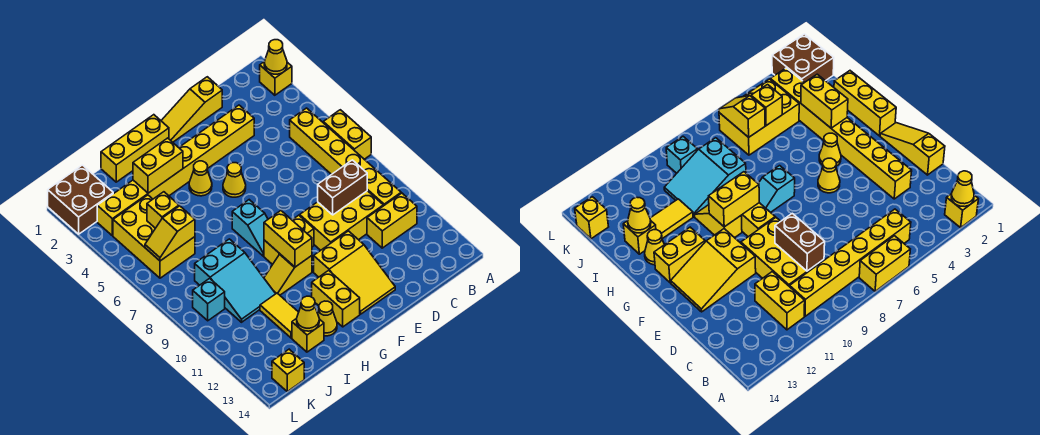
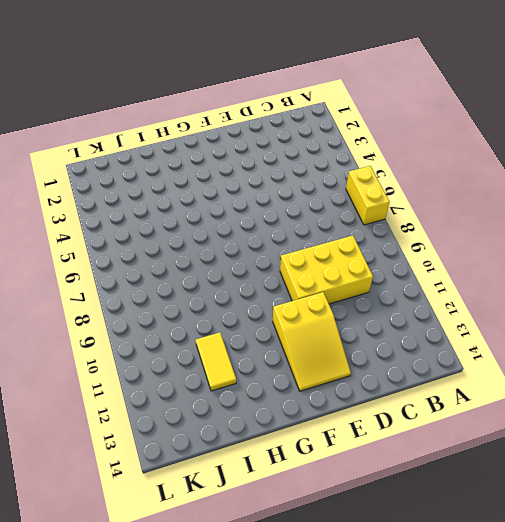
none -> yellow brick A2 level 1
none -> yellow brick B5:B10 level 1
none -> yellow brick B11:C11 level 1
none -> yellow slope D1:F1 level 1 top D

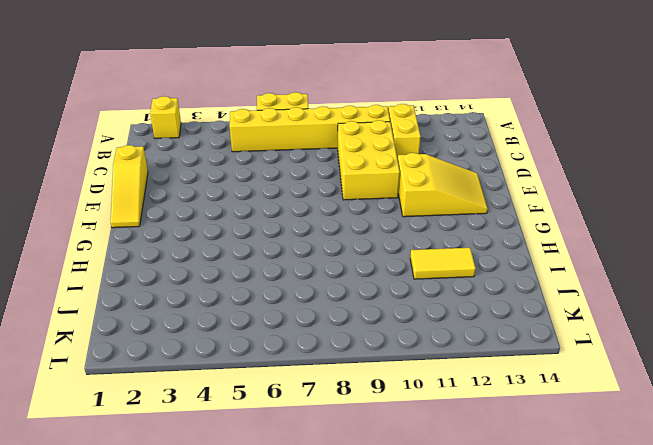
none -> yellow brick D3:K3 level 1
none -> yellow cone F5 level 1
none -> yellow brick F9:G9 level 1
none -> yellow brick G1:I1 level 1

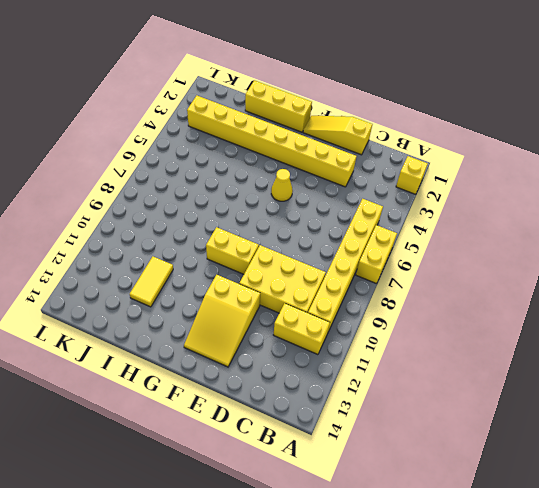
none -> yellow cone G4 level 1
none -> cyan slope G7:G8 level 1 top 7
none -> yellow slope G10:H10 level 1 top G
none -> yellow brick G12:G13 level 1

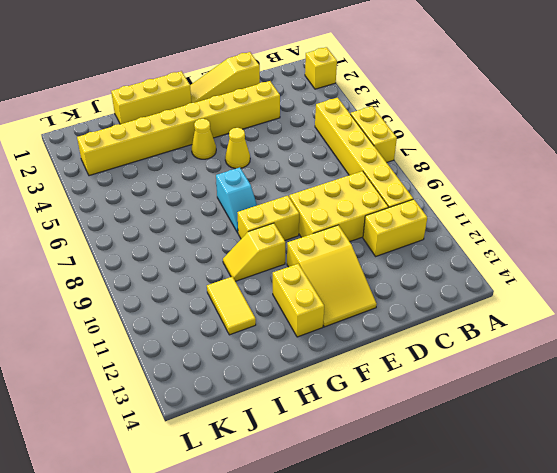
none -> yellow cone H13 level 1
none -> cyan slope I8:J10 level 1 top 8
none -> yellow brick I13 level 1
none -> yellow brick J4:K6 level 1

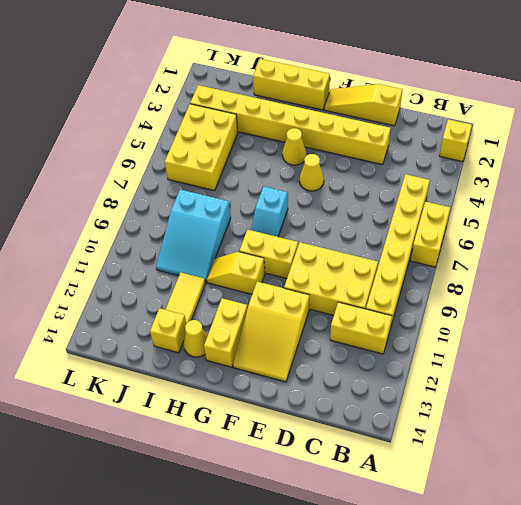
none -> brown brick K1:L2 level 1
none -> cyan brick K9 level 1
none -> yellow brick K14 level 1
none -> yellow cone A2 level 2

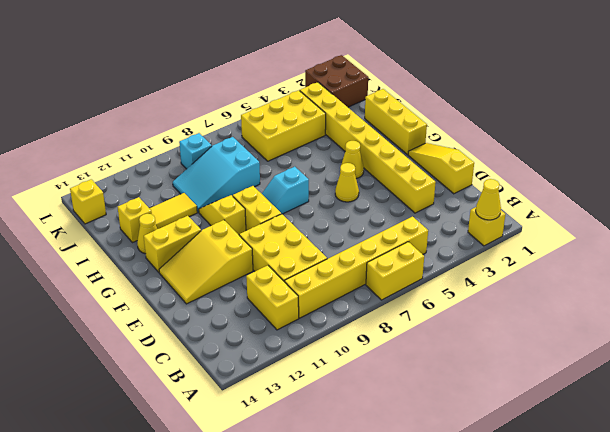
none -> brown brick C9:D9 level 2
none -> yellow brick G9:G10 level 2
none -> yellow brick H3:I3 level 2
none -> yellow cone I13 level 2

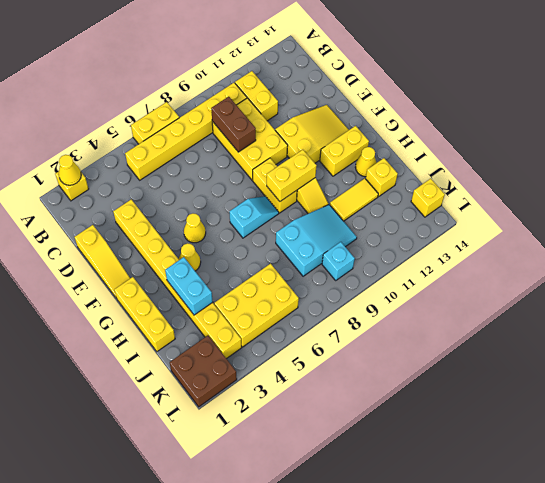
cyan brick H3:I3 level 2 -> yellow brick H3:I3 level 2
none -> yellow cone I13 level 2
none -> yellow brick J5 level 2
none -> yellow slope J6:K6 level 2 top J

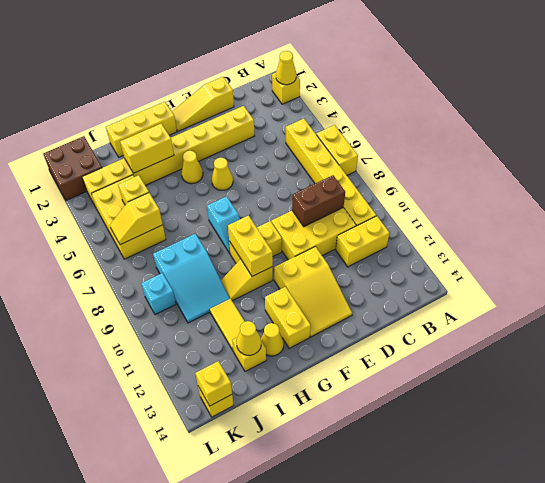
yellow brick K14 level 2 -> none

